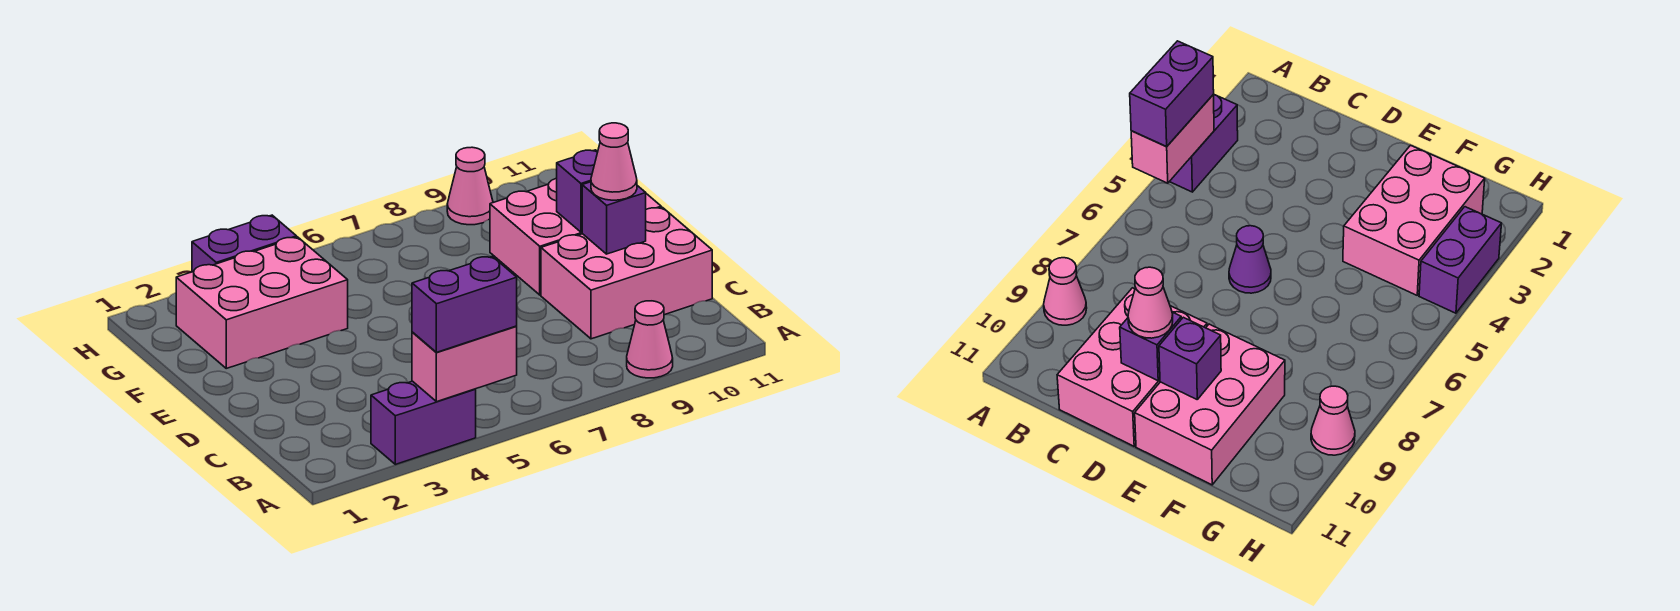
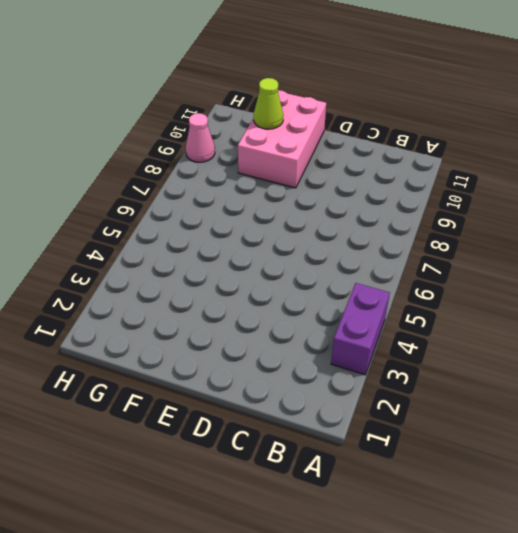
lime cone F10 level 2 -> none
none -> pink cone A9 level 1
none -> pink brick C9:D11 level 1
none -> purple cone D6 level 1

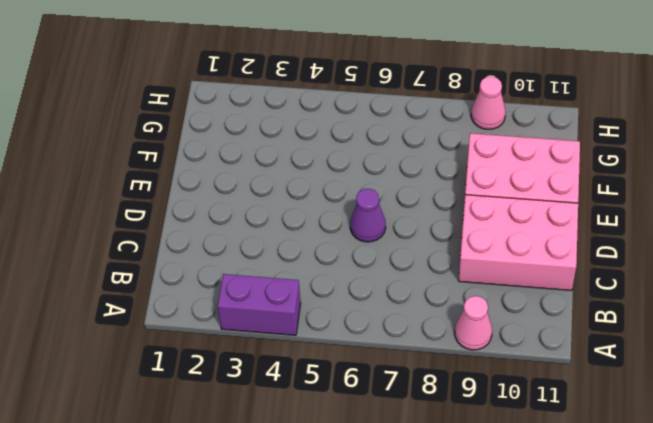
none -> pink brick F2:G4 level 1
none -> purple brick H3:H4 level 1
none -> pink brick A4:A5 level 2

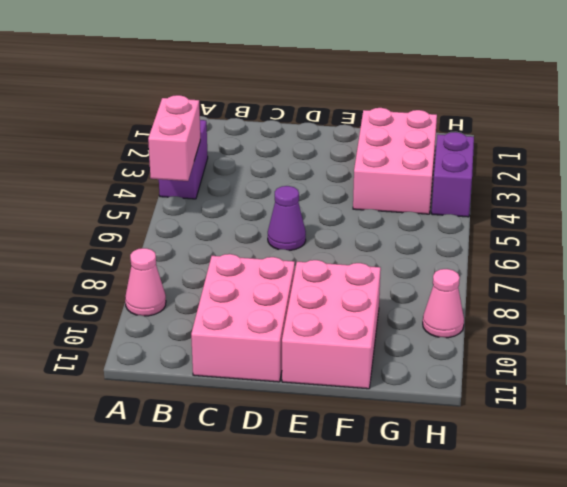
none -> purple brick D10 level 2
none -> purple brick E10 level 2
none -> purple brick A4:A5 level 3

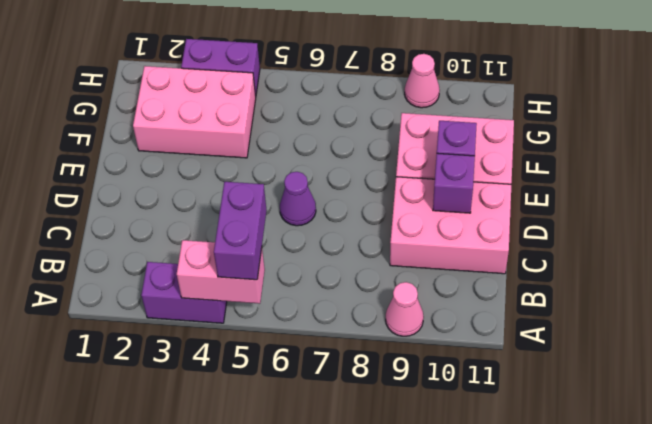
purple brick A5:B5 level 3 -> purple brick A4:A5 level 3
none -> pink cone D10 level 3

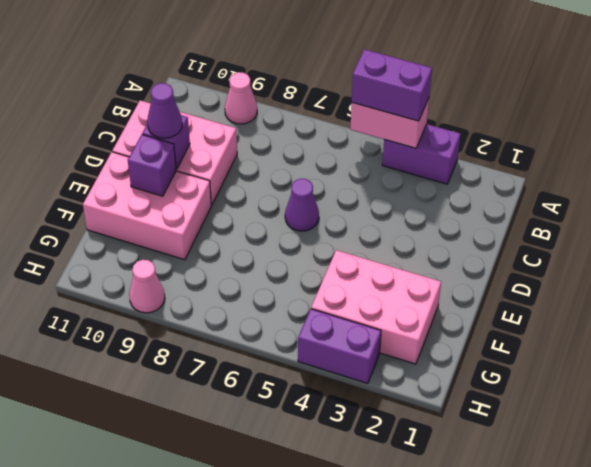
purple cone D10 level 3 -> pink cone D10 level 3

